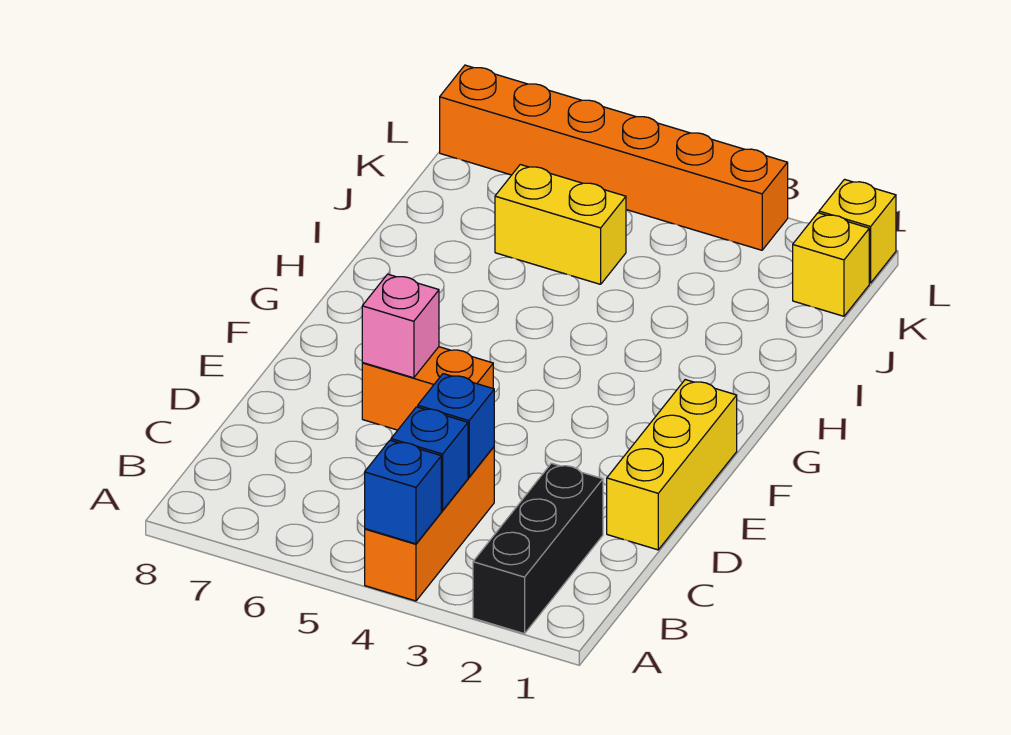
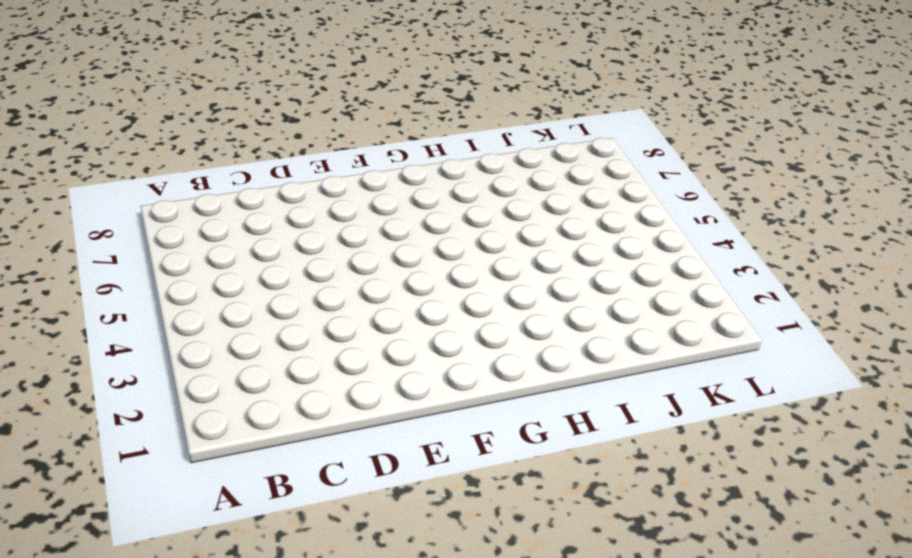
none -> black brick A2:C2 level 1
none -> orange brick A4:C4 level 1
none -> yellow brick D1:F1 level 1

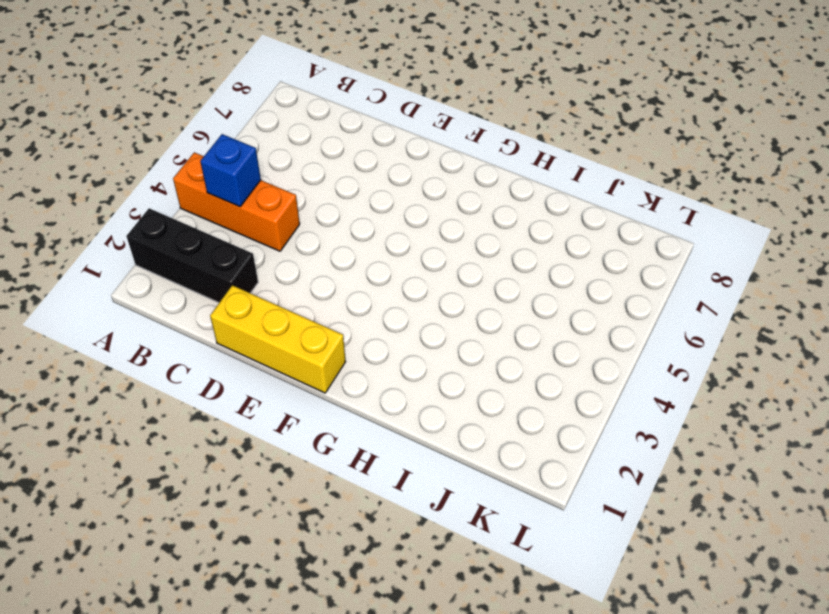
none -> orange brick E5:E6 level 1
none -> yellow brick J5:J6 level 1
none -> yellow brick K1 level 1

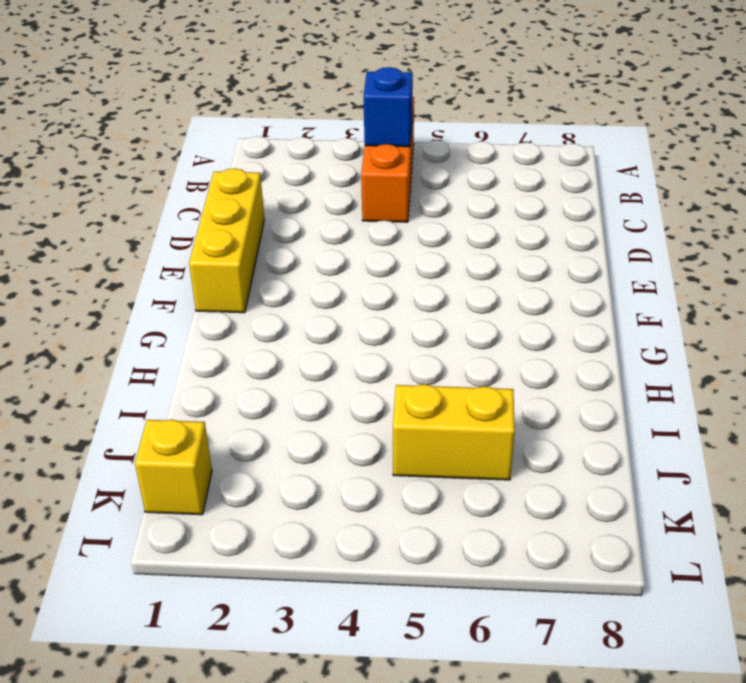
none -> black brick A2:C2 level 1
none -> orange brick E5:E6 level 1
none -> yellow brick L1 level 1

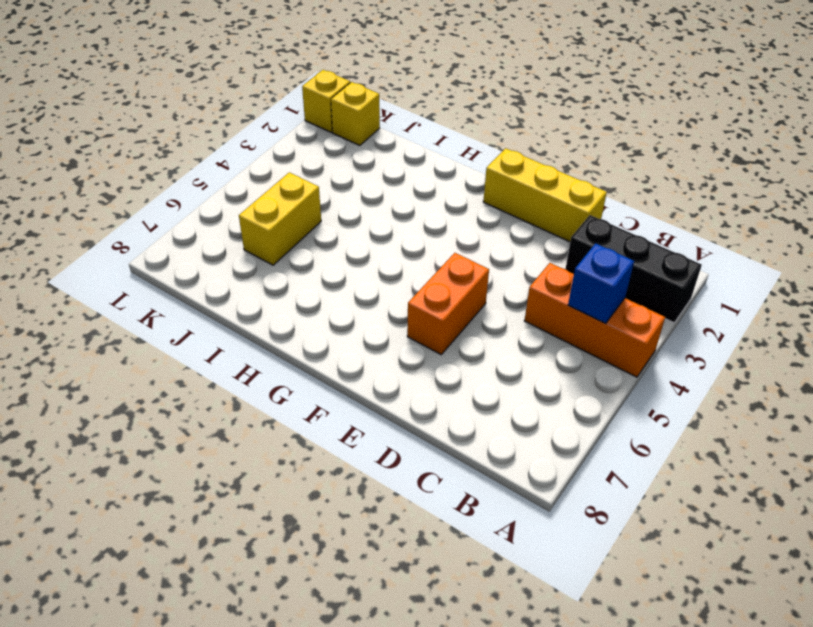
none -> orange brick L3:L8 level 1
none -> blue brick A4 level 2
none -> blue brick C4 level 2

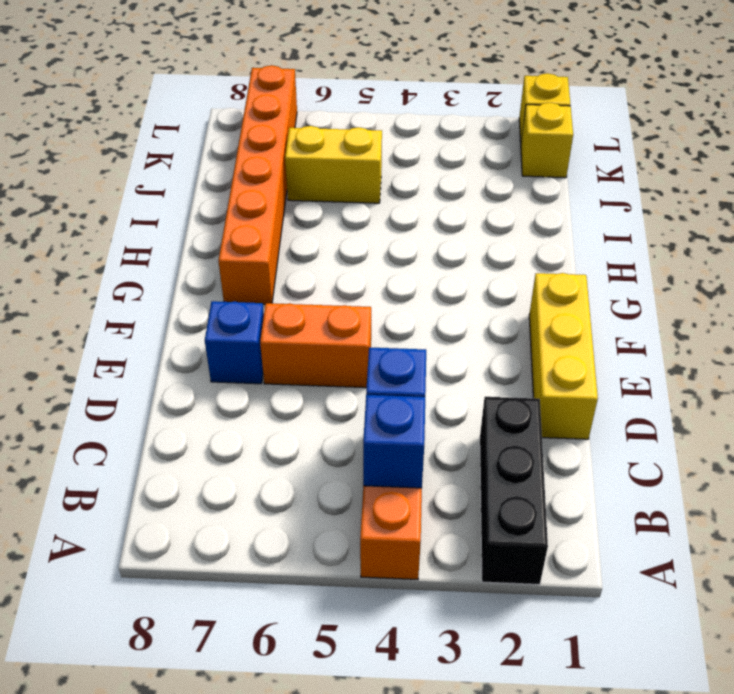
blue brick E7 level 1 -> blue brick A4 level 2
orange brick G7:L7 level 1 -> orange brick L3:L8 level 1
none -> pink brick E6 level 2

